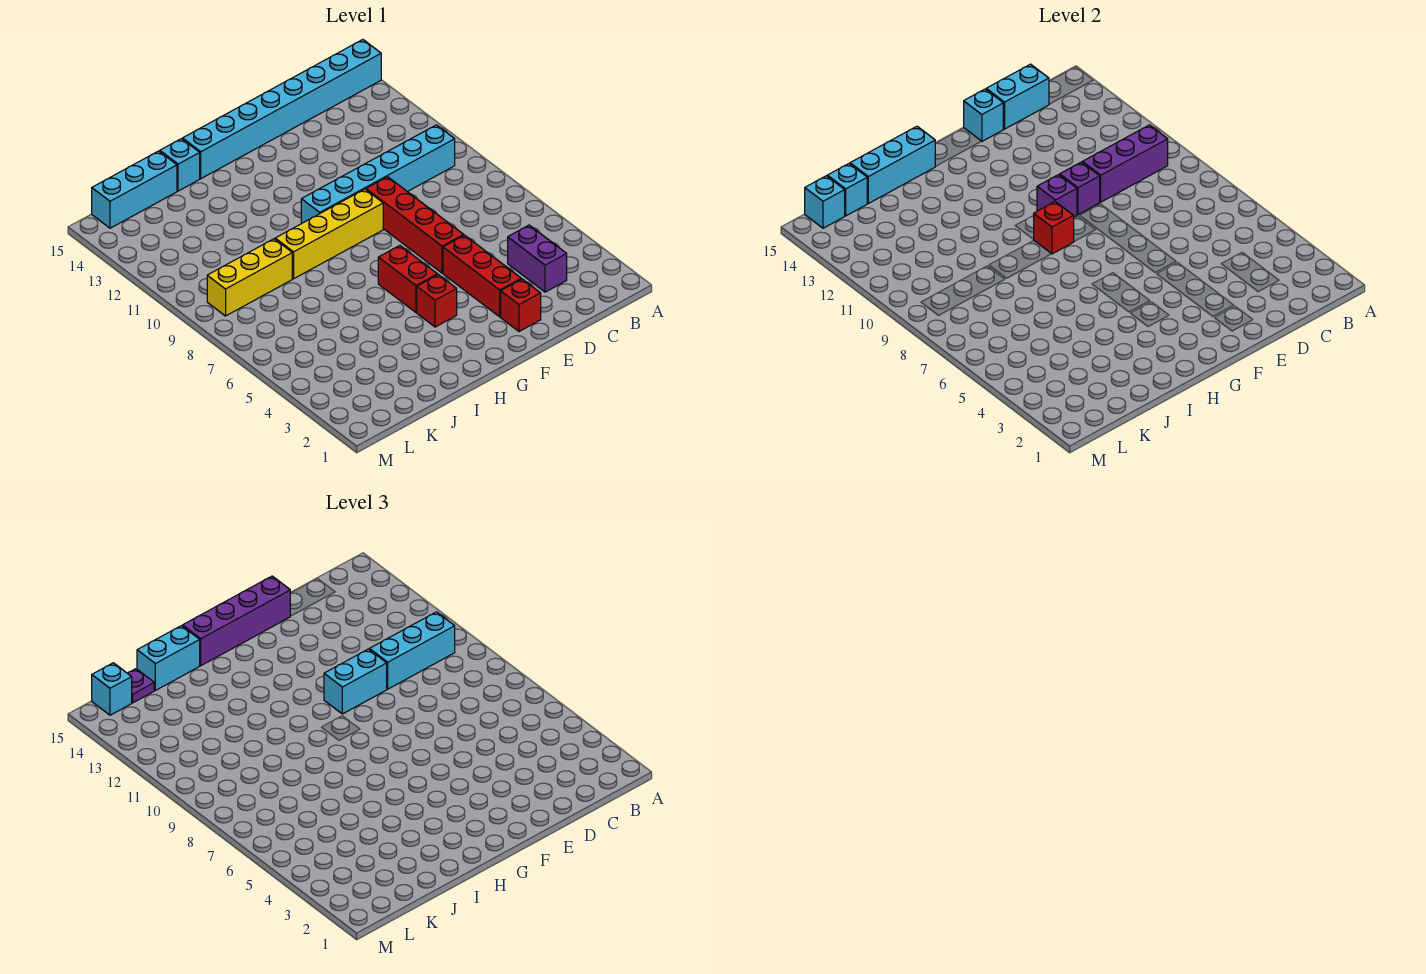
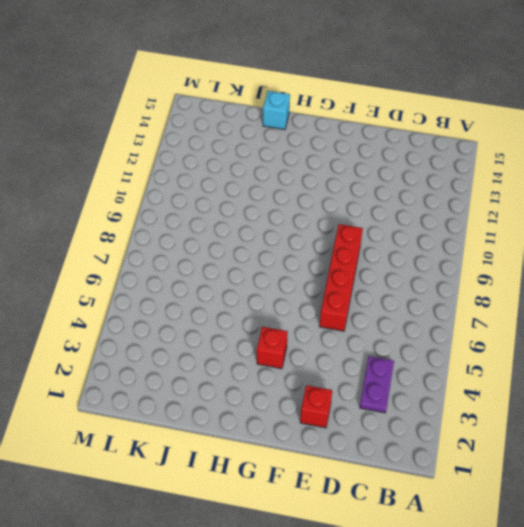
purple plate C3:C4 level 1 -> purple brick C3:C4 level 1
none -> cyan brick A15:H15 level 1
none -> cyan brick B10:G10 level 1
none -> red brick E3:E5 level 1

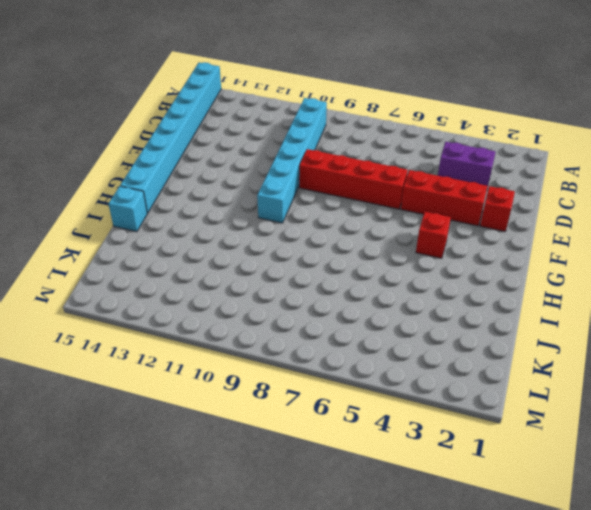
none -> yellow brick F9:I9 level 1
none -> red brick G5:G6 level 1
none -> yellow brick J9:L9 level 1

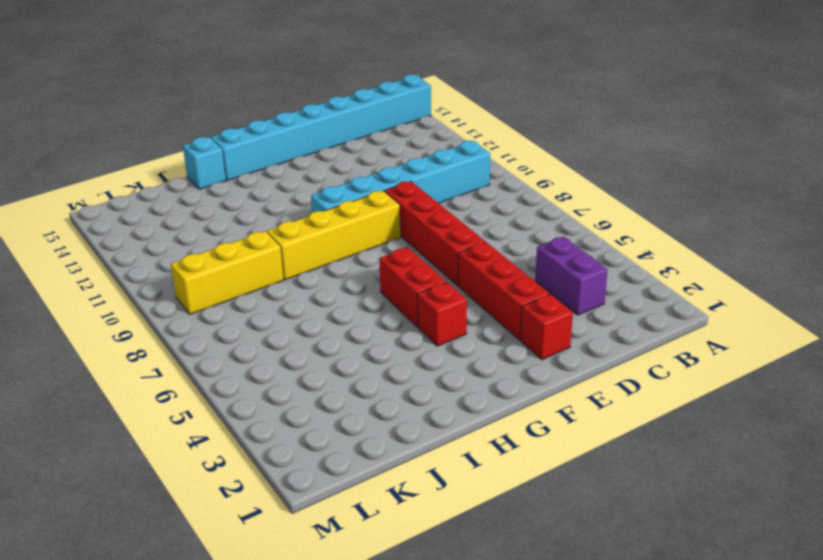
none -> cyan brick J15:L15 level 1
none -> purple brick B10:D10 level 2
none -> cyan brick C15:D15 level 2

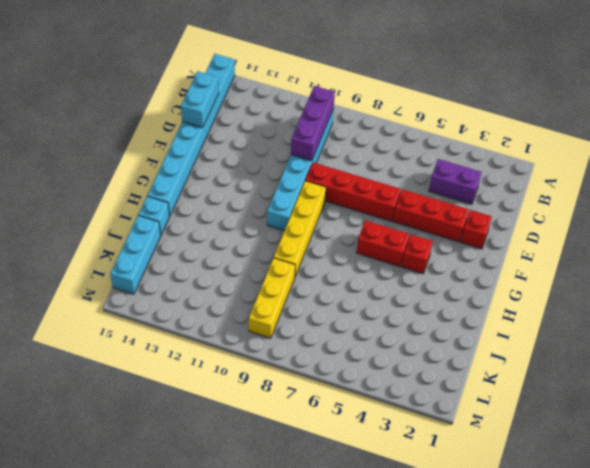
none -> purple brick E10 level 2
none -> cyan brick E15 level 2
none -> purple brick F10 level 2

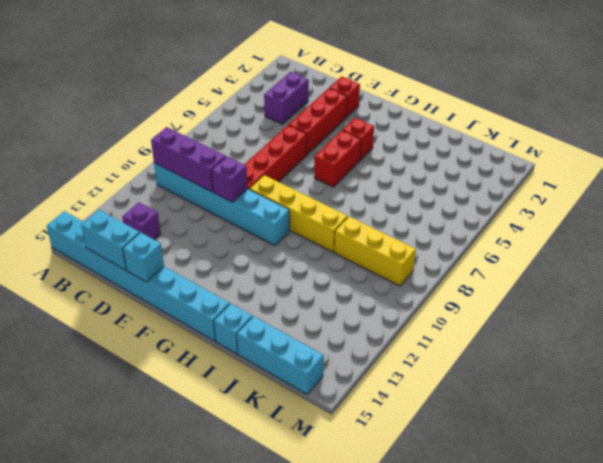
purple brick C13 level 1 -> purple brick F10 level 2
none -> red brick G9 level 2
none -> cyan brick H15:J15 level 2
none -> cyan brick K15 level 2

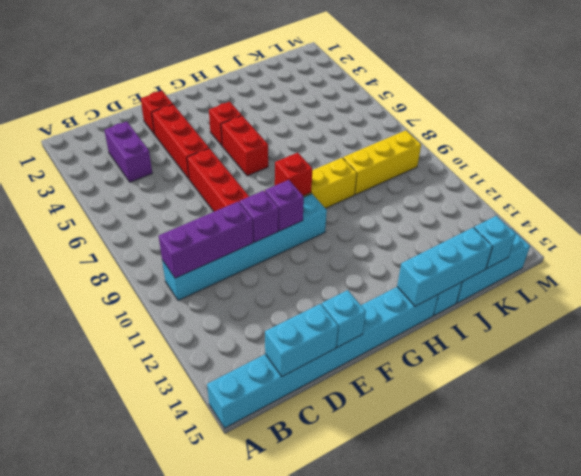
none -> cyan brick L15 level 2
none -> cyan brick B10:D10 level 3
none -> cyan brick E10:F10 level 3

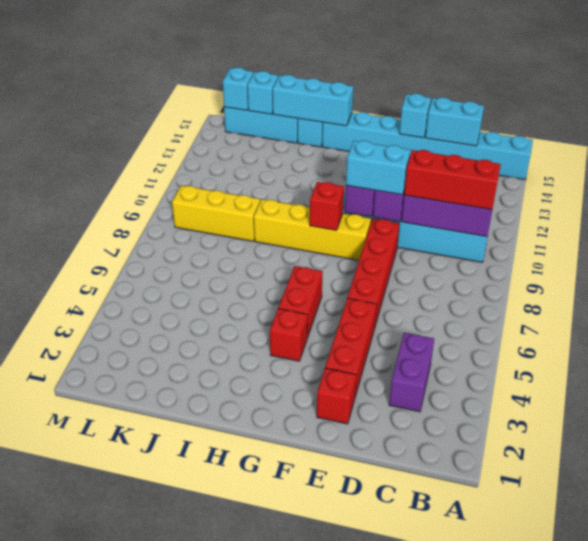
red brick B10:D10 level 3 -> cyan brick B10:D10 level 3
none -> purple brick E15:H15 level 3
none -> cyan brick I15:J15 level 3
none -> purple plate K15 level 3

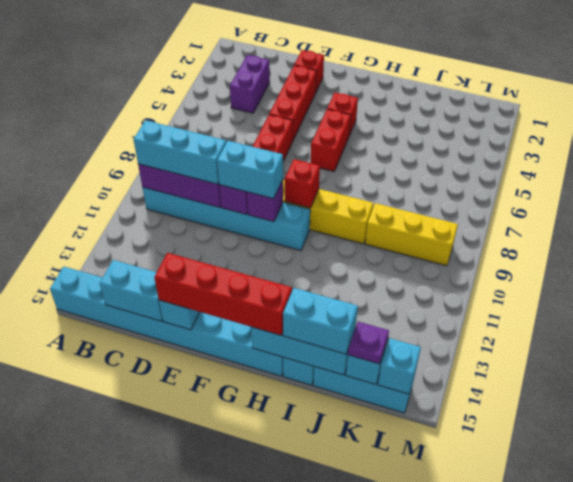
red brick E15:H15 level 3 -> purple brick E15:H15 level 3
none -> cyan brick L15 level 3

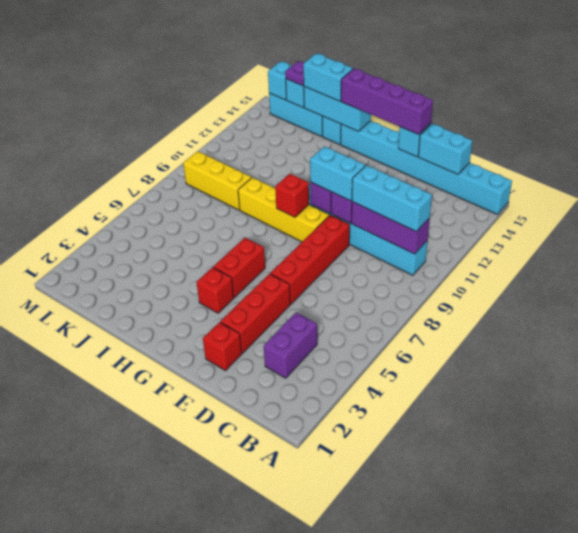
none -> cyan brick L15 level 3

